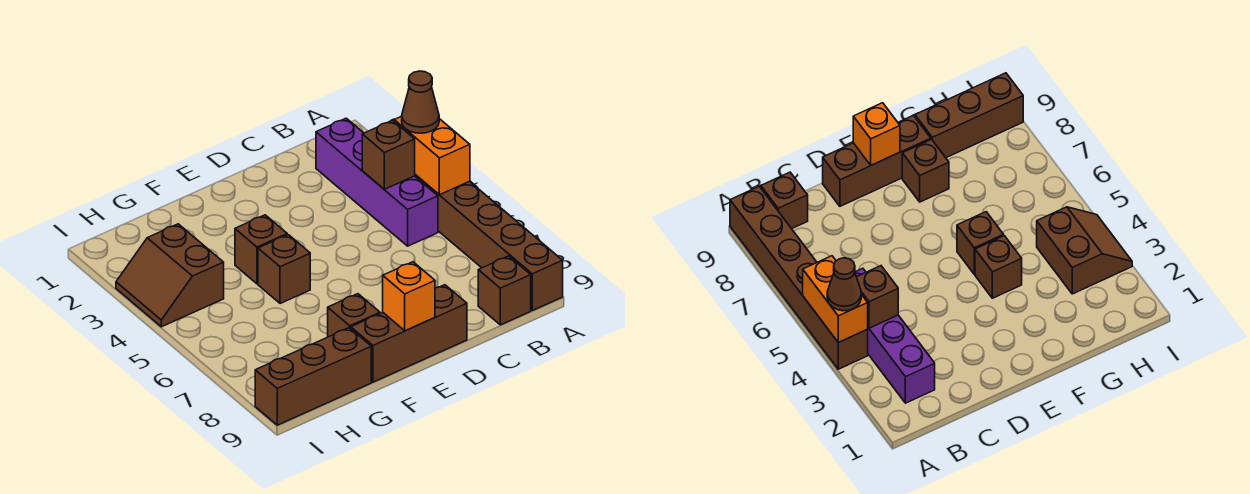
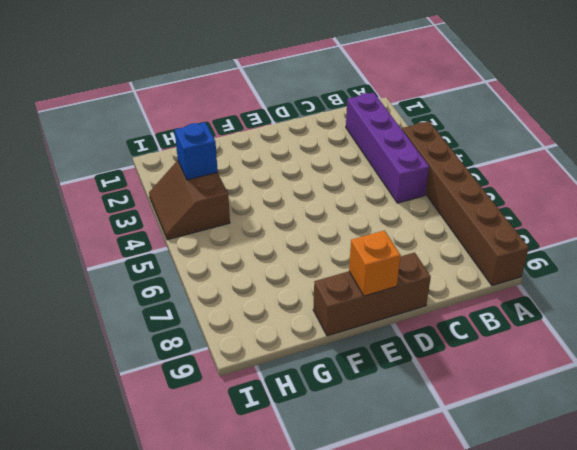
blue brick H3 level 2 -> none
none -> brown brick B9 level 1
none -> brown brick F4 level 1
none -> brown brick F5 level 1

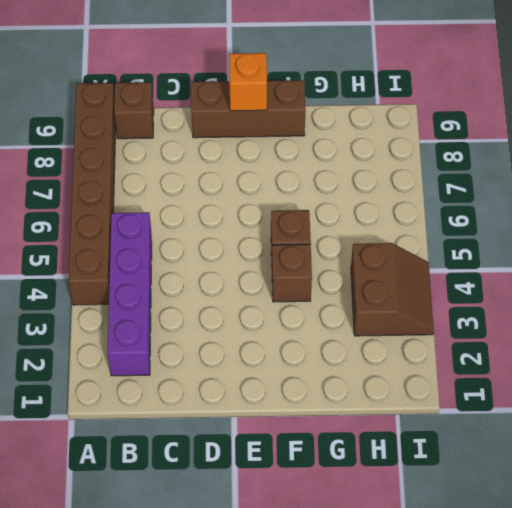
none -> brown brick F8 level 1
none -> brown brick G9:I9 level 1
none -> orange brick A4:A5 level 2

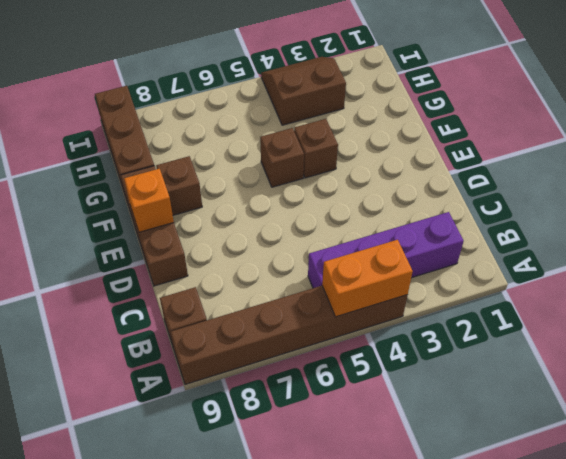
none -> brown brick B4 level 2
none -> brown cone A4 level 3

